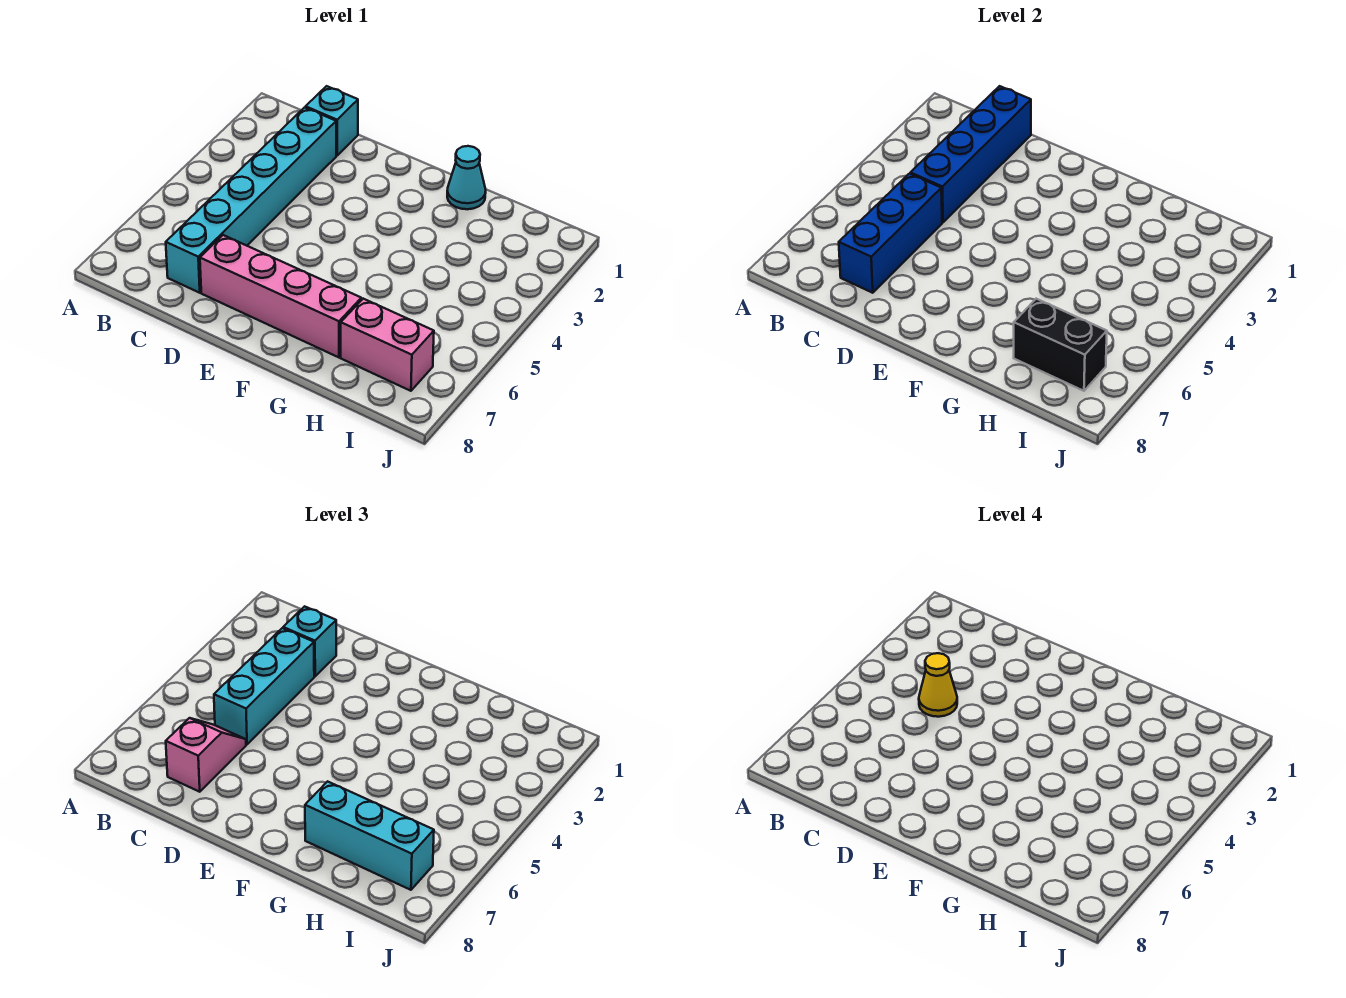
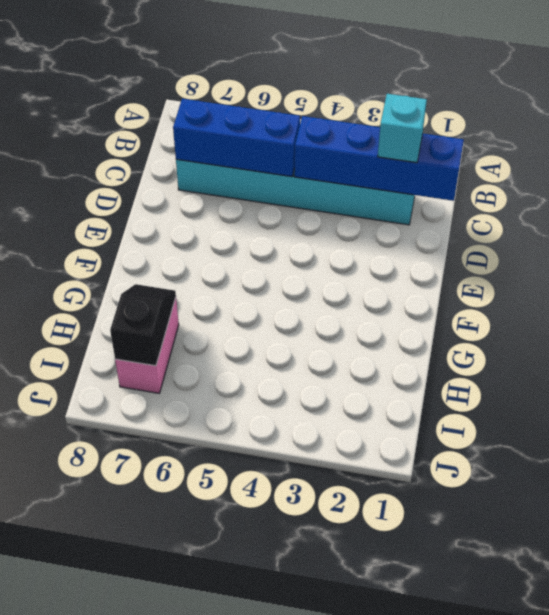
black slope H7:I7 level 2 top I -> black brick H7:I7 level 2
none -> cyan brick C1 level 1
none -> pink brick D7:G7 level 1
none -> cyan cone G1 level 1

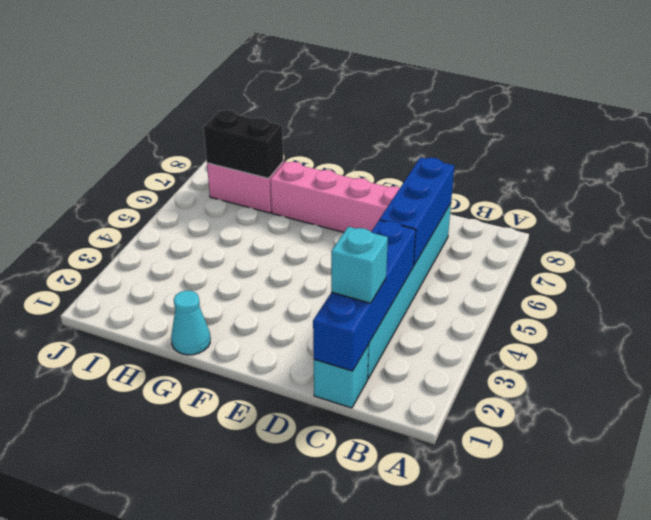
none -> cyan brick C3:C5 level 3
none -> pink slope C6:C7 level 3 top 7
none -> cyan brick G7:I7 level 3

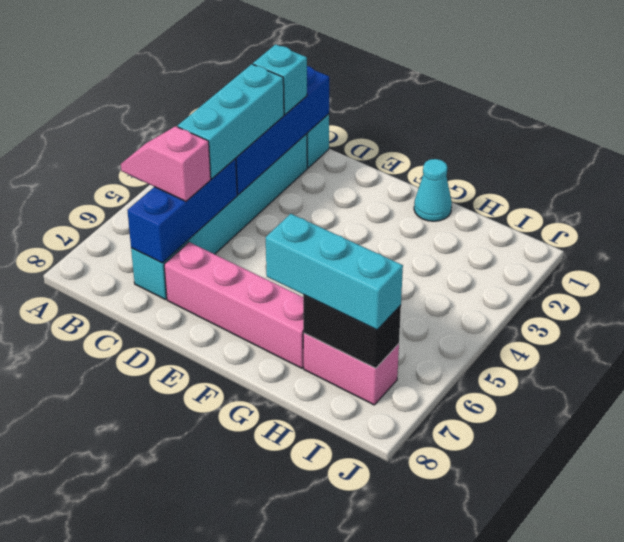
pink slope B6:C6 level 3 top C -> pink slope C6:C7 level 3 top 7
none -> yellow cone C4 level 4

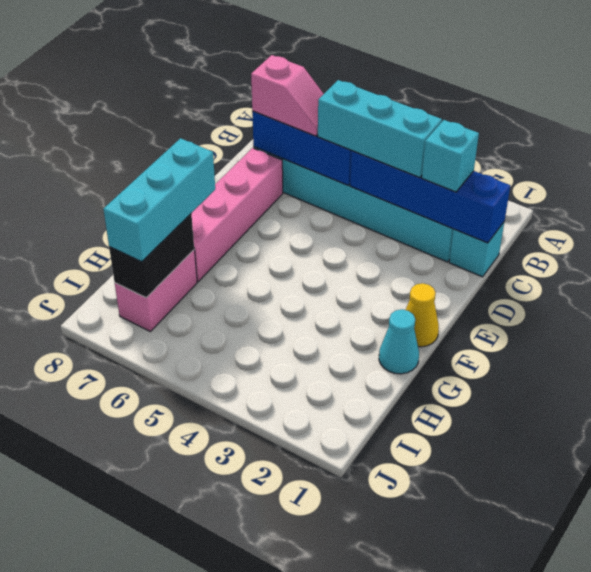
yellow cone F1 level 1 -> yellow cone C4 level 4

